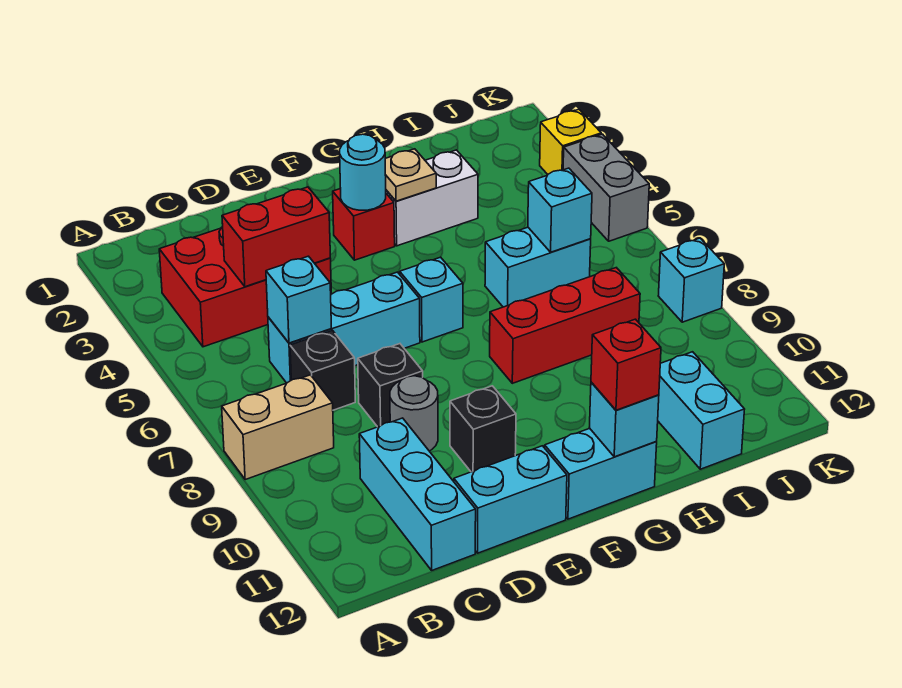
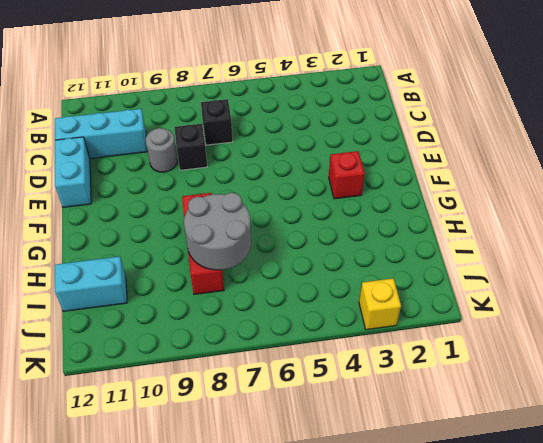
grey round brick H7:I8 level 2 -> none
none -> tan brick A8:B8 level 1
none -> red brick B3:D4 level 1
none -> cyan brick C6:E6 level 1

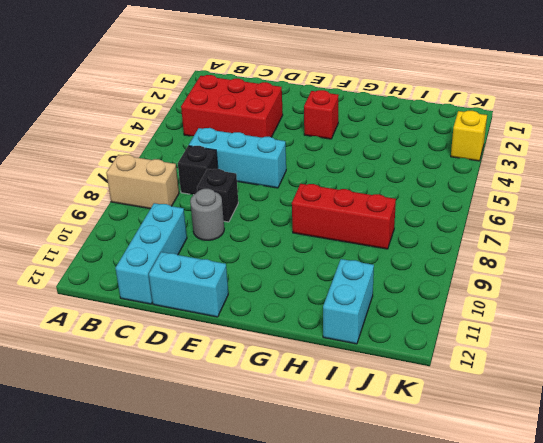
none -> black brick E10 level 1
none -> cyan brick F6 level 1
none -> cyan brick F12:G12 level 1

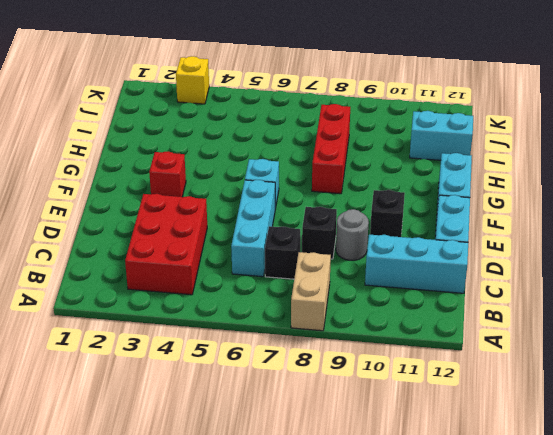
none -> white brick G3:H3 level 1
none -> cyan brick H6:I6 level 1
none -> grey brick K4:K5 level 1

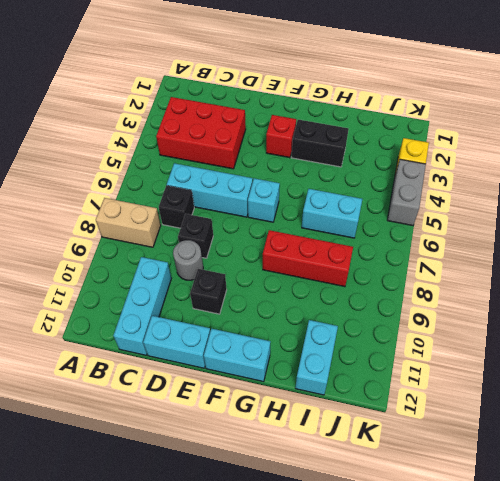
black brick G3:H3 level 1 -> white brick G3:H3 level 1
none -> cyan brick K8 level 1
none -> red brick C4:D4 level 2
none -> cyan brick C6 level 2

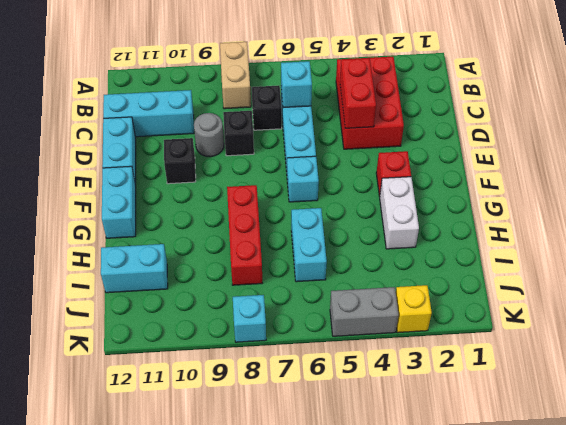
none -> cyan round brick F3 level 2
none -> tan plate G3 level 2
none -> cyan brick G12 level 2

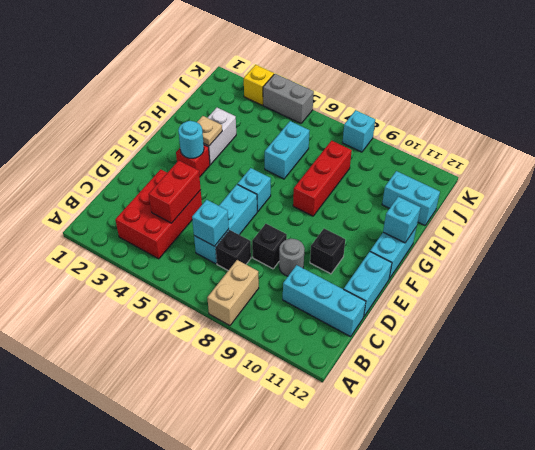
none -> cyan brick I6 level 2
none -> red brick G12 level 3

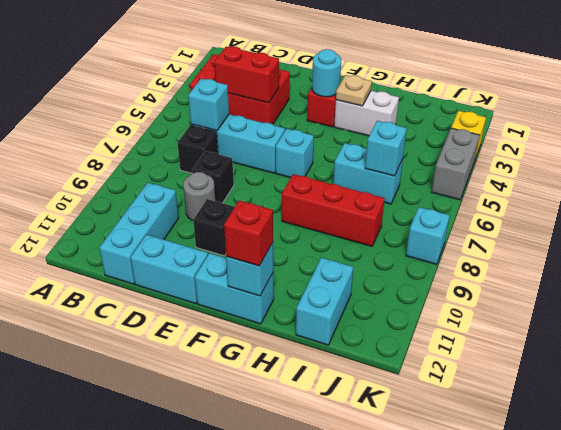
none -> tan brick A8:B8 level 1

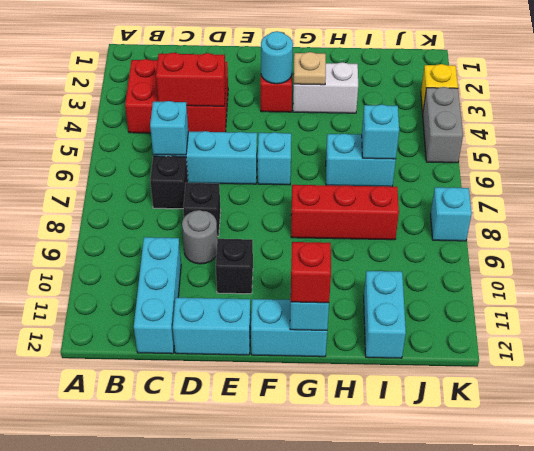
none -> tan brick A8:B8 level 1

